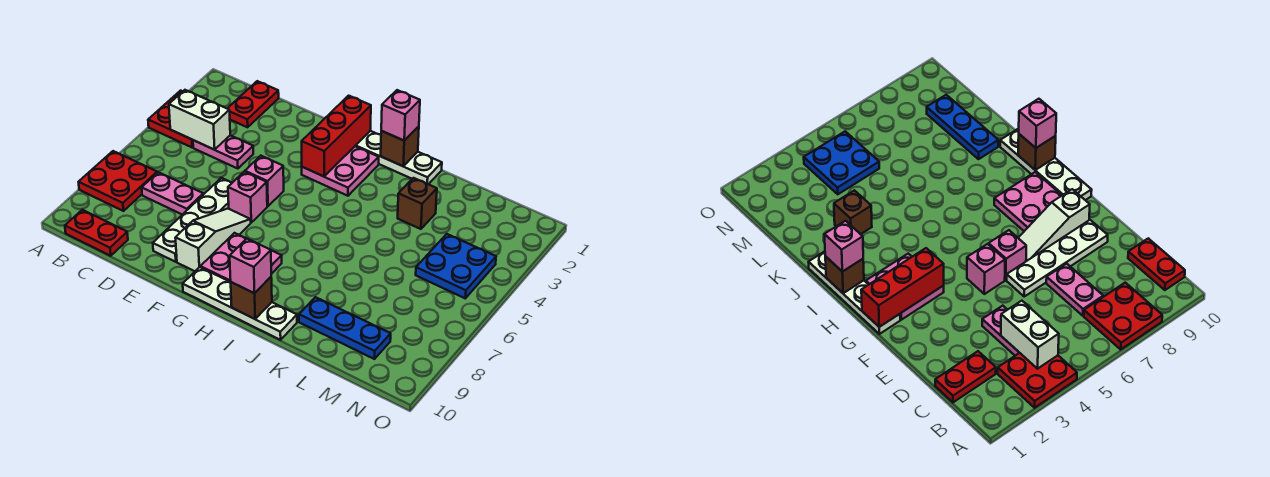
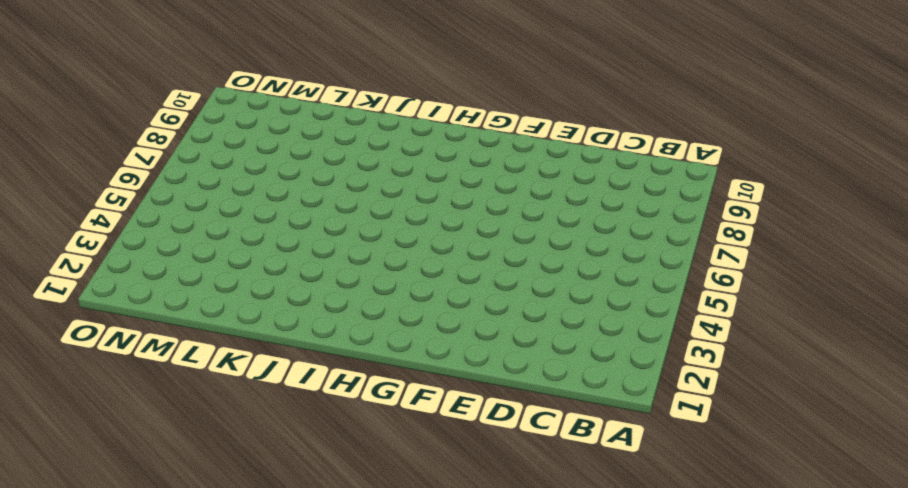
none -> red plate A3:B4 level 1
none -> red plate A7:B8 level 1
none -> red plate B10:C10 level 1

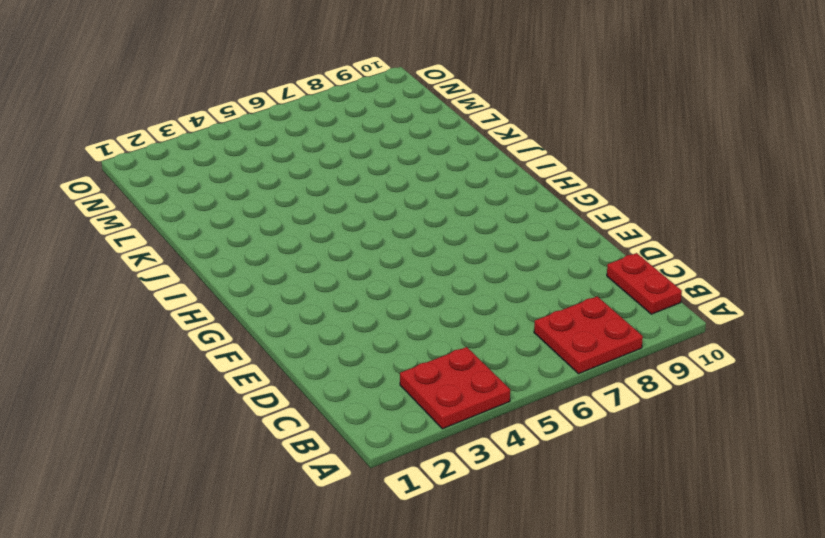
none -> red plate C1:C2 level 1
none -> pink plate C4:D4 level 1
none -> pink plate C7:D7 level 1

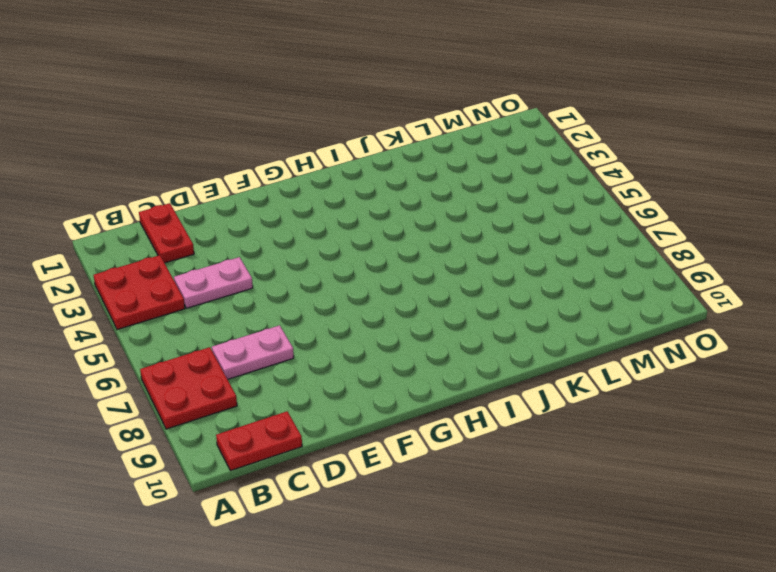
none -> white plate E6:E9 level 1
none -> pink brick F5 level 1
none -> pink brick F6 level 1

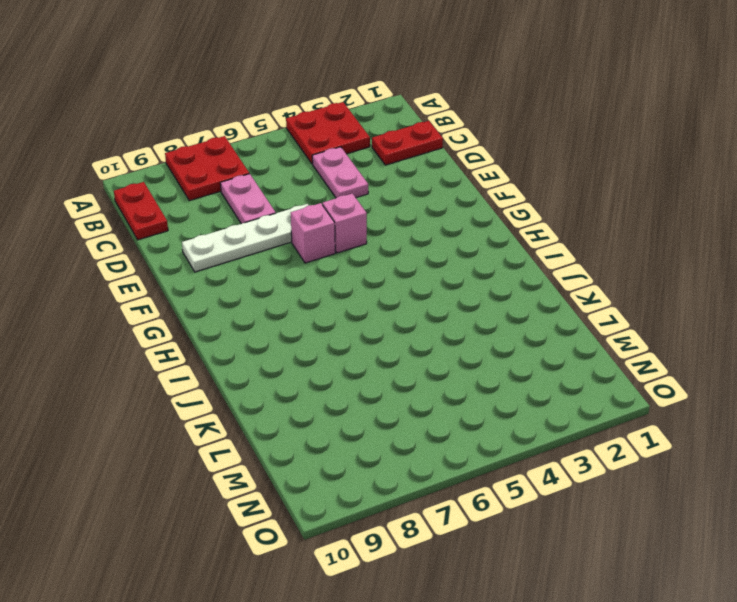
none -> white slope F7:F9 level 1 top 9
none -> white plate G1:J1 level 1
none -> pink plate G2:H3 level 1

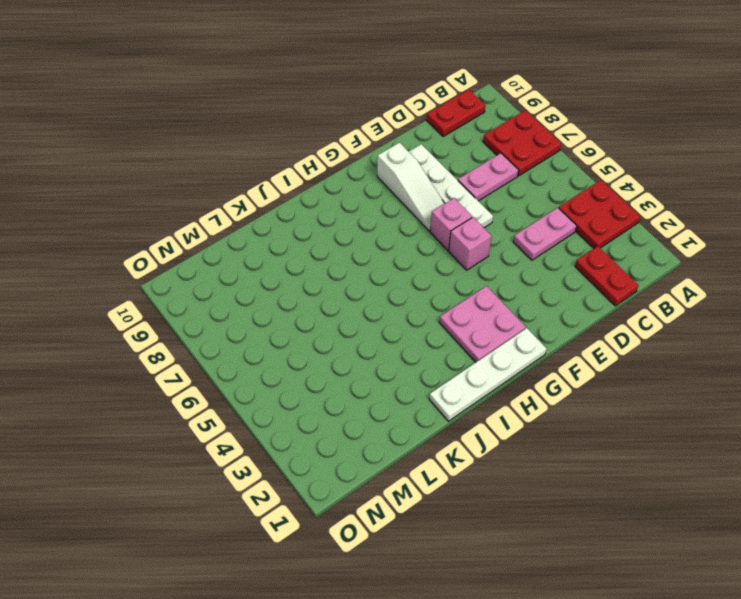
none -> pink plate G8:H9 level 1
none -> white plate G10:J10 level 1
none -> brown brick K3 level 1

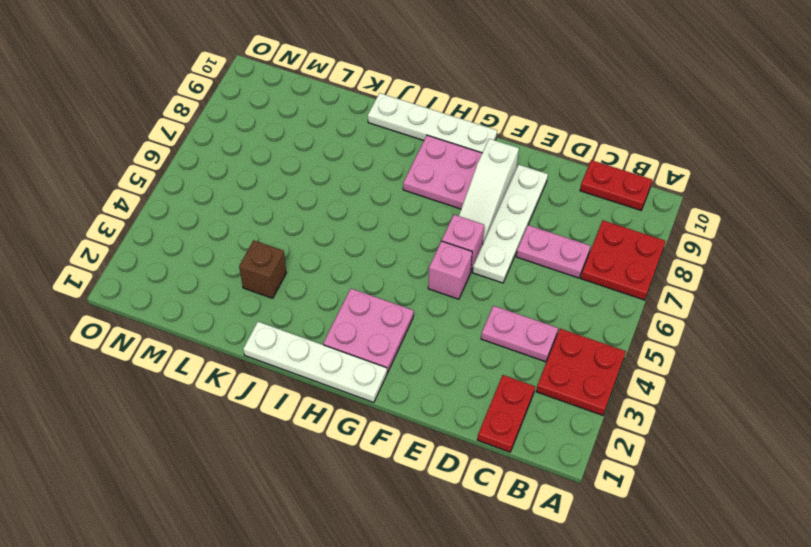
none -> blue plate K9:M9 level 1
none -> blue plate M4:N5 level 1
none -> white brick B4:C4 level 2

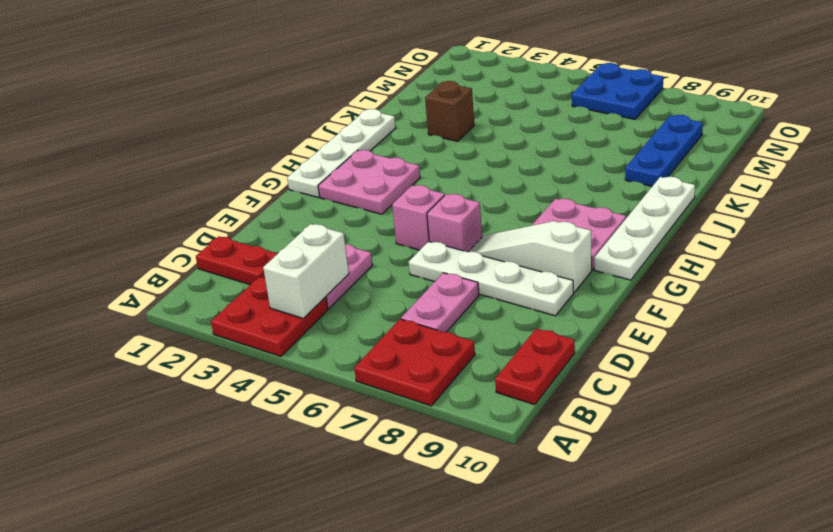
blue plate N6:O7 level 1 -> blue plate M4:N5 level 1
none -> red brick G1:G3 level 2
none -> brown brick I1 level 2
none -> brown brick I10 level 2

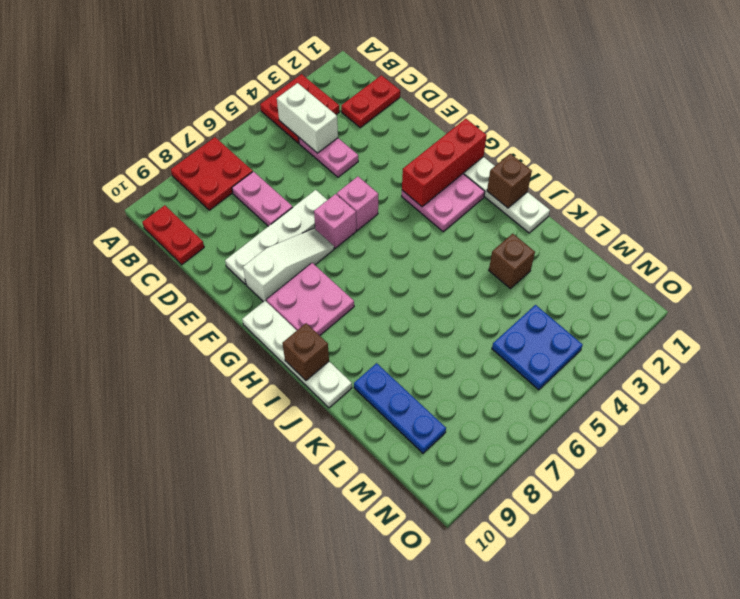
none -> pink brick I1 level 3
none -> pink brick I10 level 3

